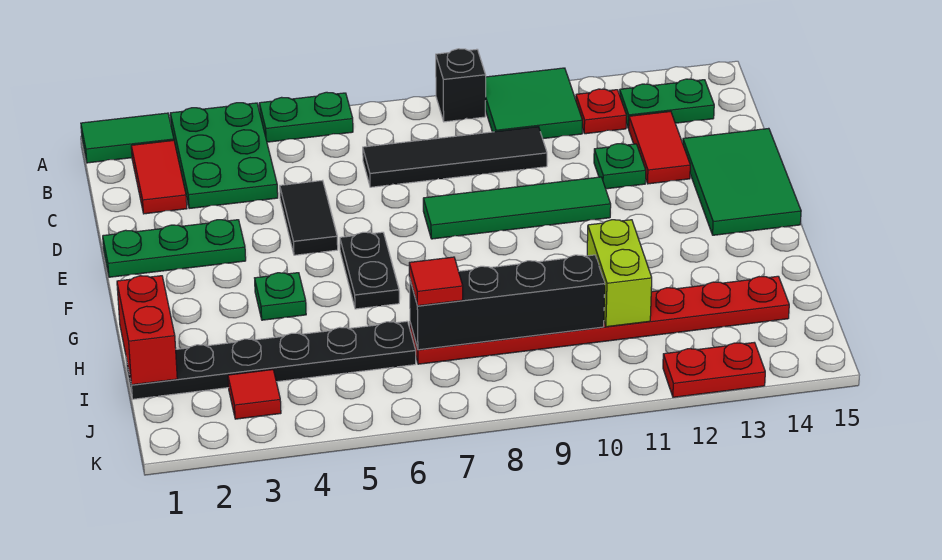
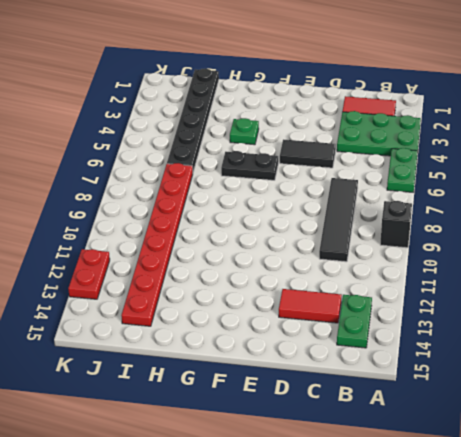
none -> green tile A1:A2 level 1
none -> green tile A10:B11 level 1
none -> red plate B12 level 1

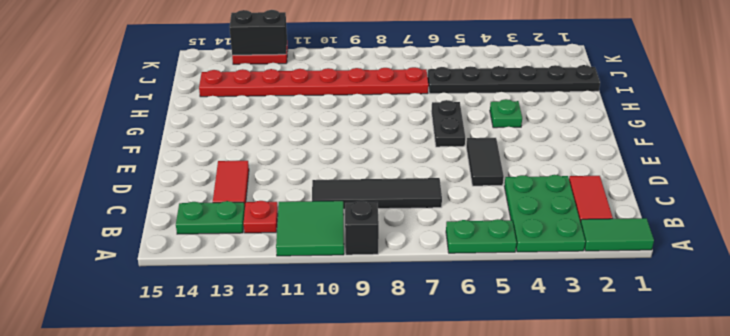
black brick K12:K13 level 2 -> none
none -> green plate D12 level 1
none -> green tile D14:F15 level 1
none -> green plate E1:E3 level 1

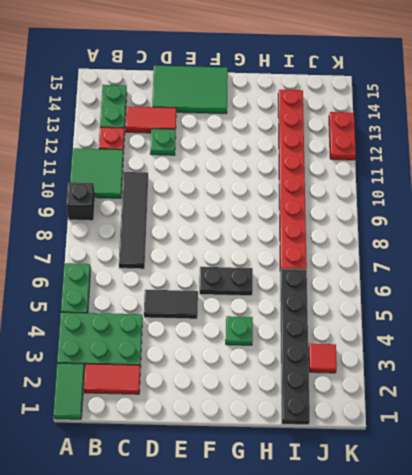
none -> green plate E1:E3 level 1
none -> green tile E8:E11 level 1
none -> red brick H1:I1 level 2

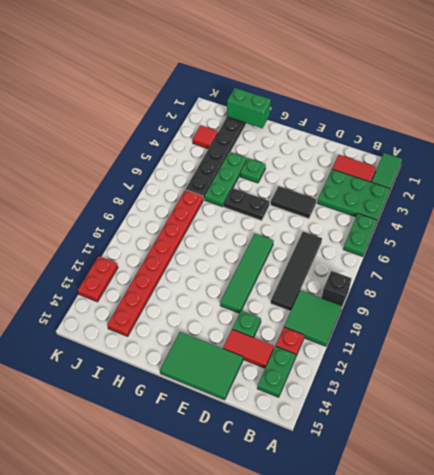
green brick H1:I1 level 2 -> red brick H1:I1 level 2
green plate H4:H6 level 1 -> green plate E1:E3 level 1
none -> lime brick H11:I11 level 2
none -> black brick I7:I10 level 2
none -> red tile I7 level 3

